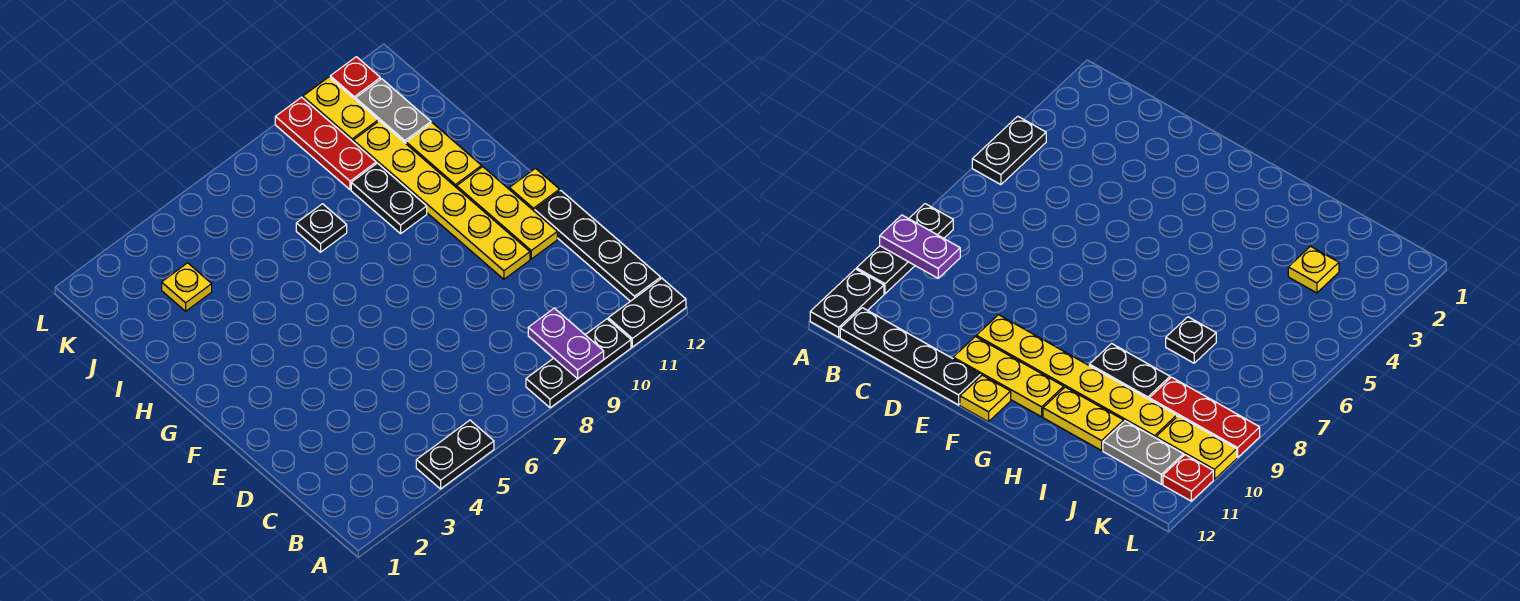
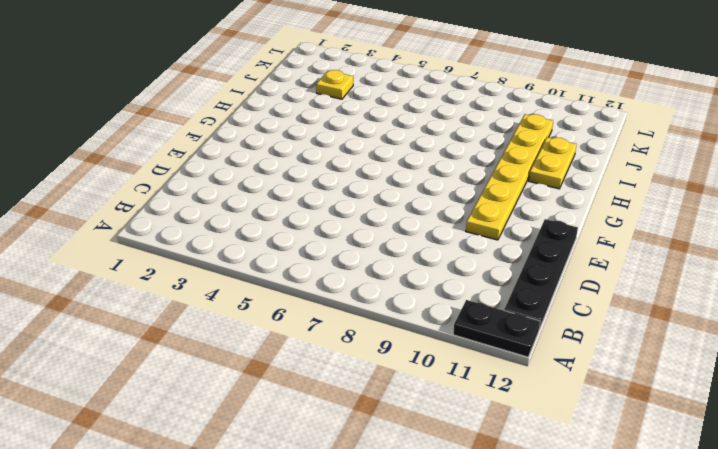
none -> black plate A4:A5 level 1
none -> black plate A8:A10 level 1
none -> yellow plate E11:G11 level 1

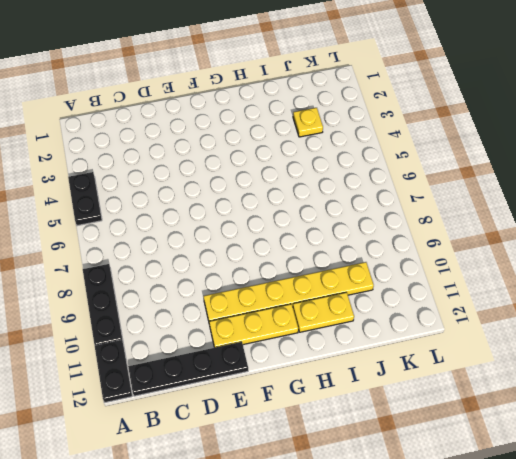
none -> yellow plate F12 level 1
none -> black plate H9:I9 level 1
none -> black plate I7 level 1

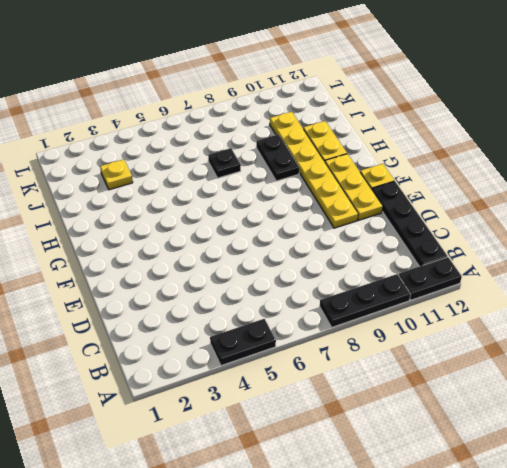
none -> red plate J9:L9 level 1
none -> grey plate J11:K11 level 1
none -> yellow plate K10:L10 level 1

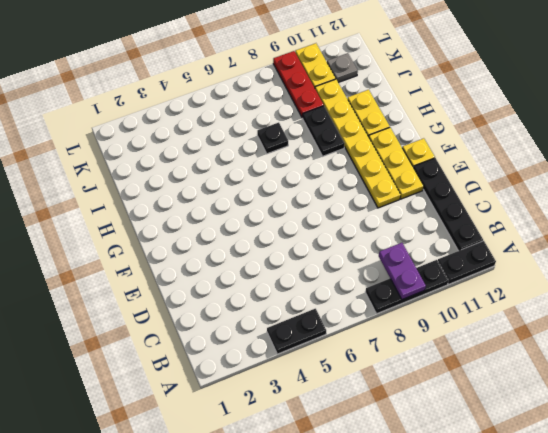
grey plate K11 level 1 -> grey plate J11:K11 level 1
none -> yellow plate J3 level 1
none -> red plate L11 level 1

